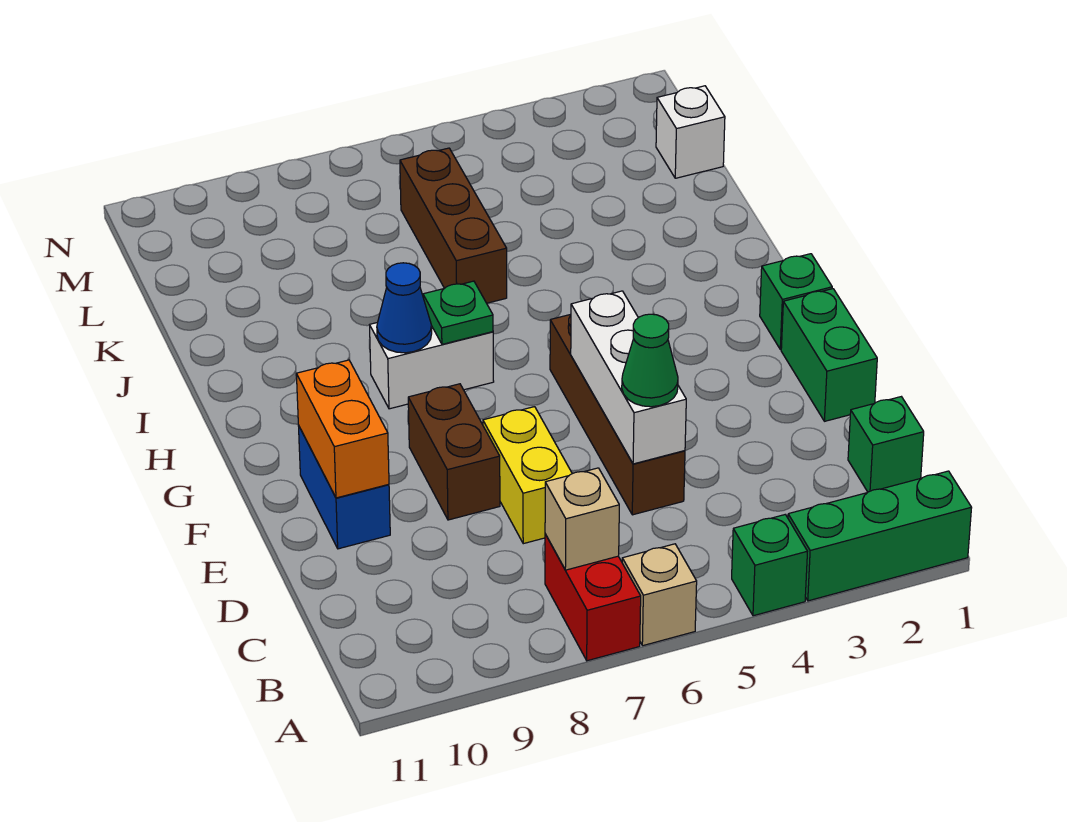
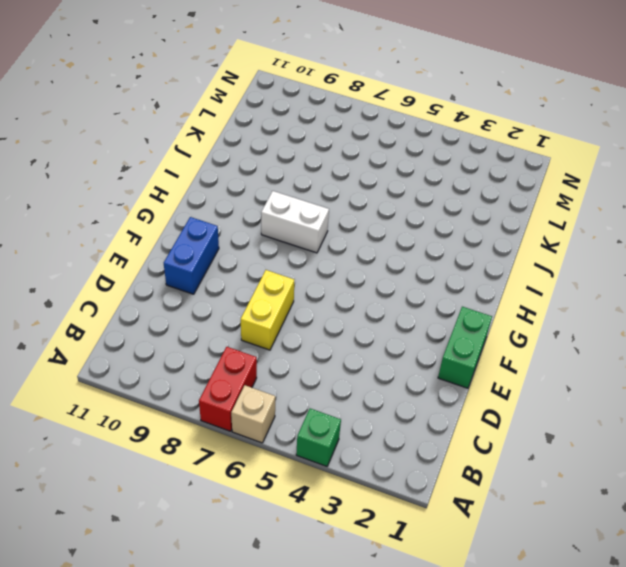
none -> green brick A1:A3 level 1
none -> green brick C1 level 1
none -> brown brick D5:G5 level 1

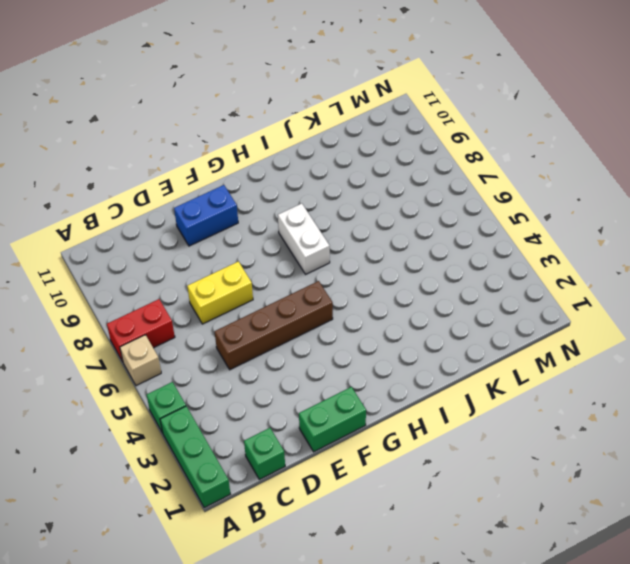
none -> brown brick E8:F8 level 1
none -> green brick G1 level 1
none -> brown brick J6:L6 level 1

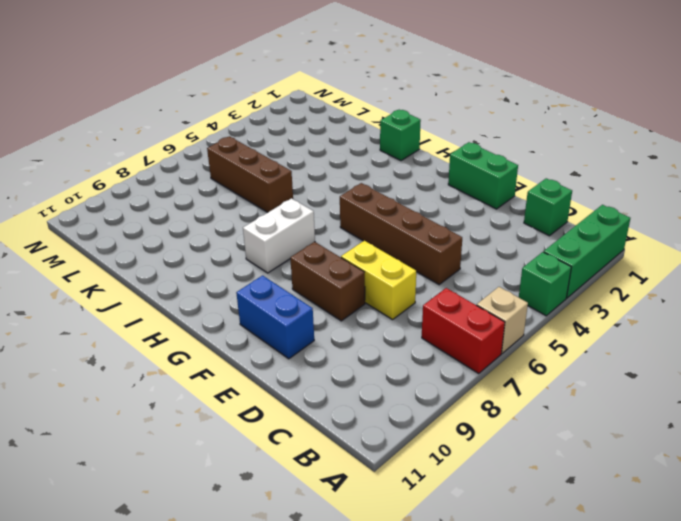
green brick I1 level 1 -> green brick G1 level 1
none -> white brick L1 level 1
none -> tan brick B7 level 2
none -> white brick D5:F5 level 2

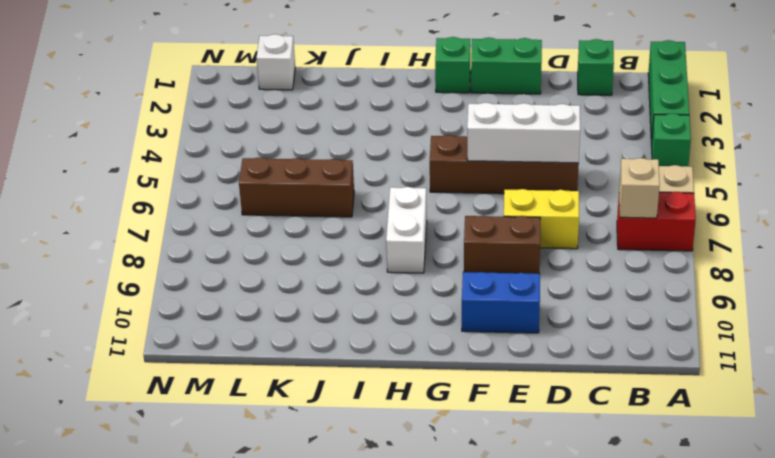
none -> orange brick E10:F10 level 2
none -> green plate H7 level 2
none -> blue cone H8 level 2

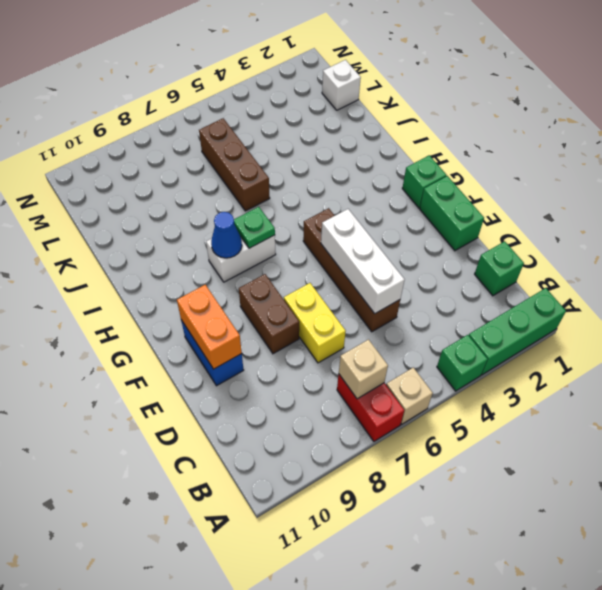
none -> green cone D5 level 3

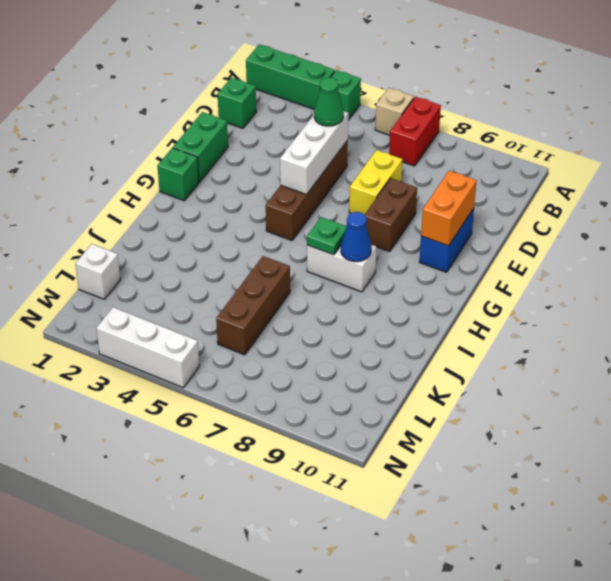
white brick N3:N5 level 1 -> none
none -> tan brick B7 level 2

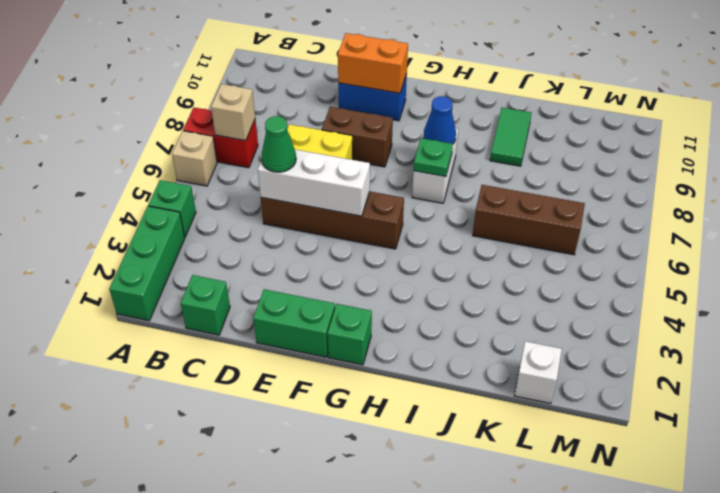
green tile J9:J10 level 1 -> none

